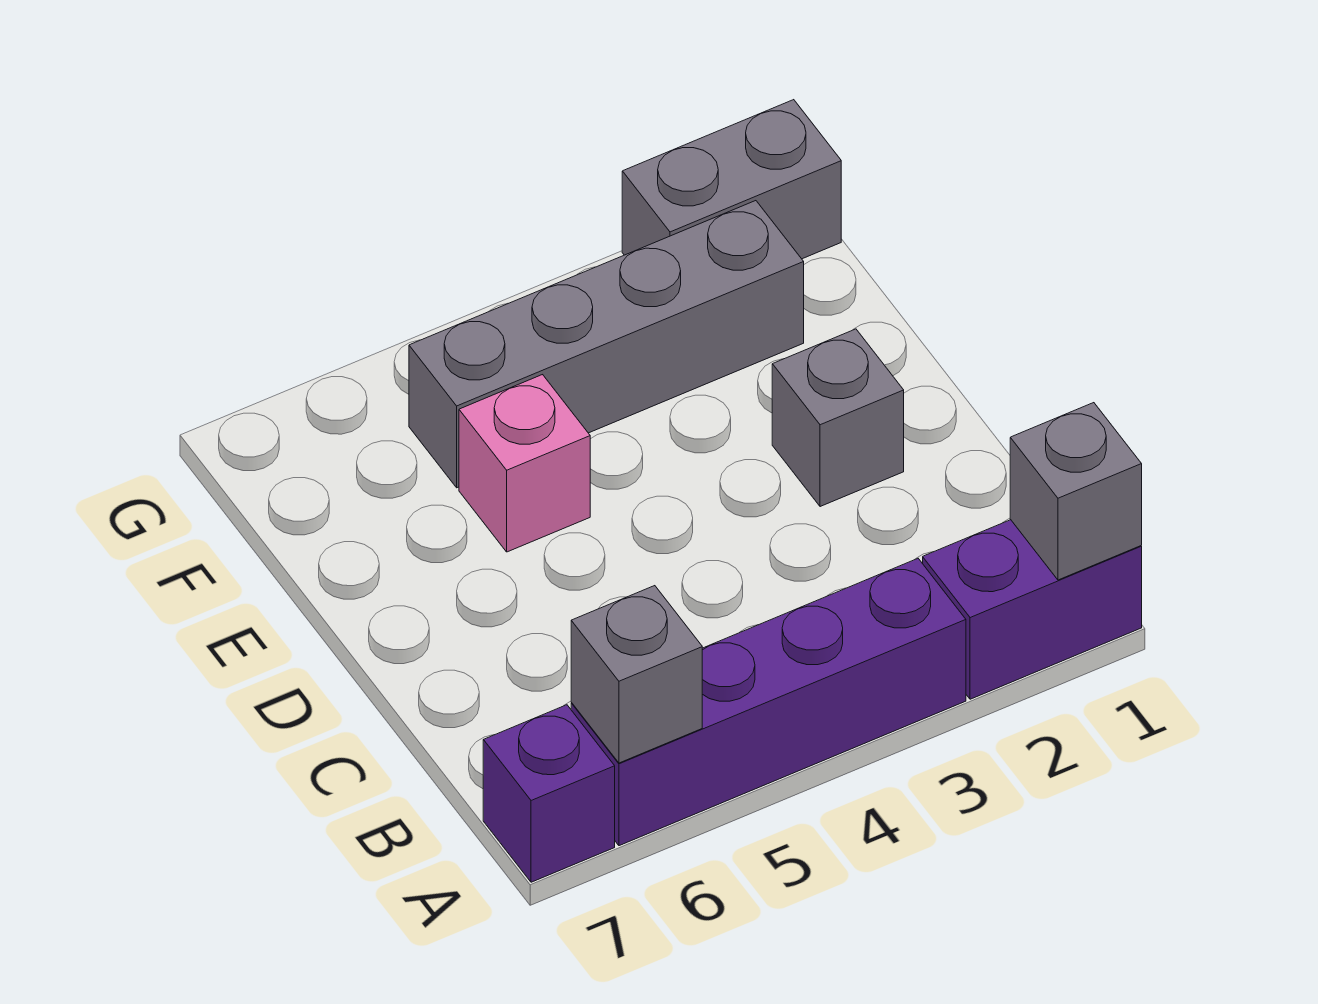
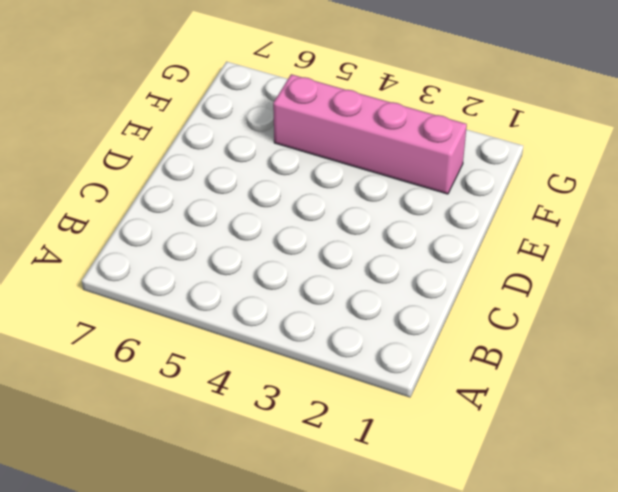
pink brick F2:F5 level 1 -> grey brick F2:F5 level 1
none -> purple brick A1:A2 level 1
none -> purple brick A3:A6 level 1

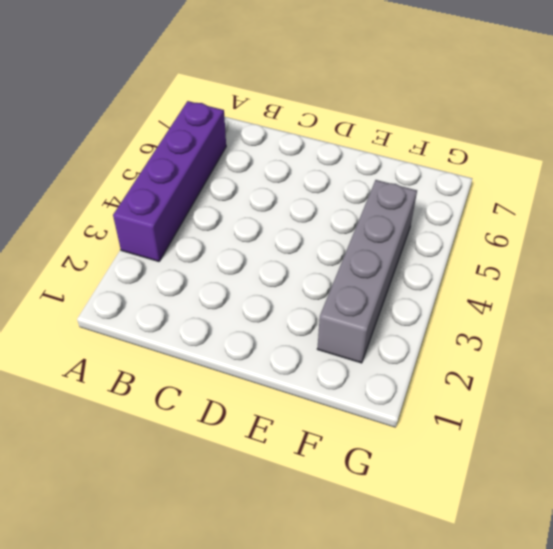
none -> purple brick A1:A2 level 1
none -> purple brick A7 level 1

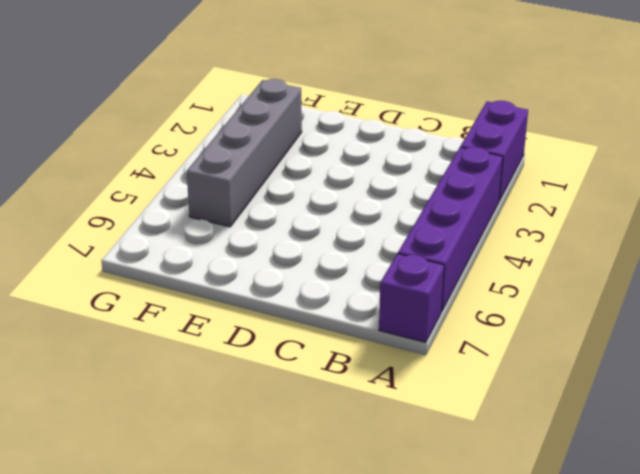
none -> grey brick D2 level 1
none -> pink brick E5 level 1

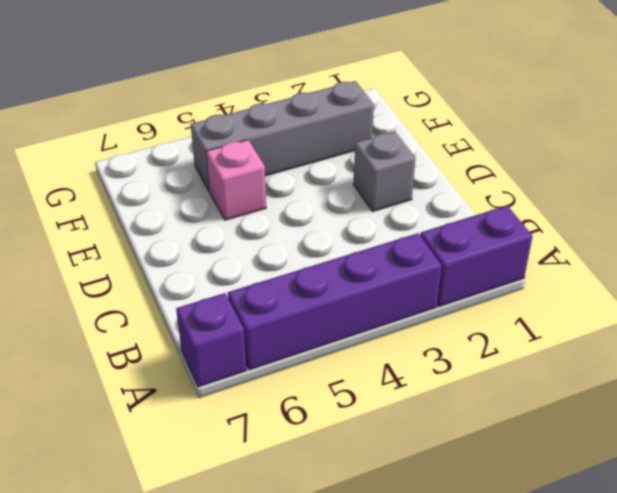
none -> grey brick G1:G2 level 1
none -> grey brick A1 level 2

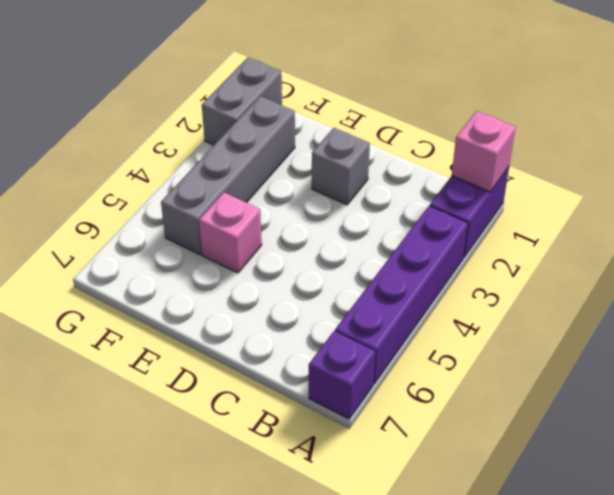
pink brick A1 level 2 -> grey brick A1 level 2
none -> grey brick A6 level 2

